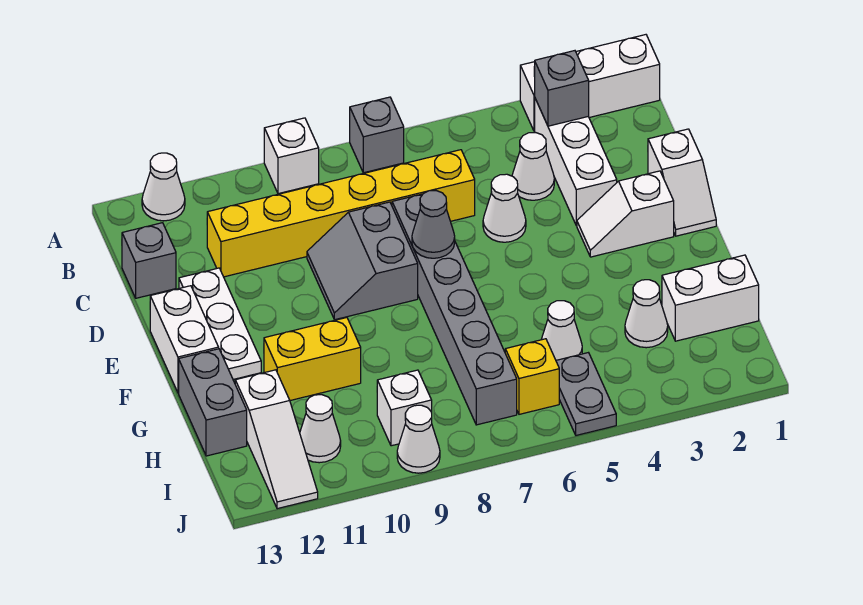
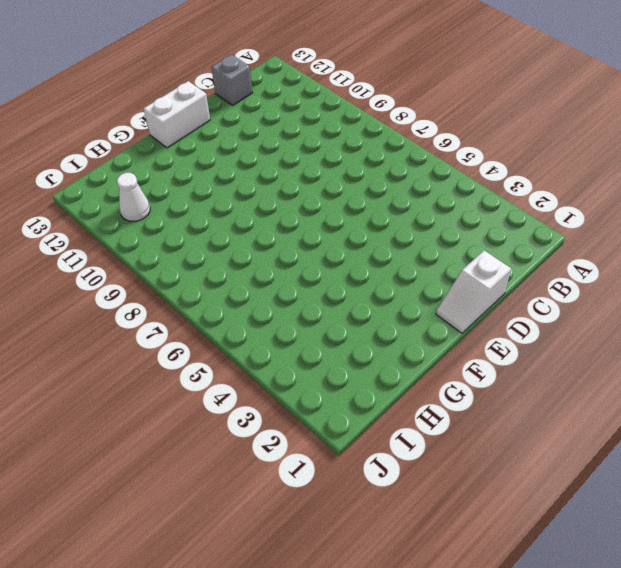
none -> white brick A1:A3 level 1
none -> grey brick A7 level 1
none -> white brick A9 level 1

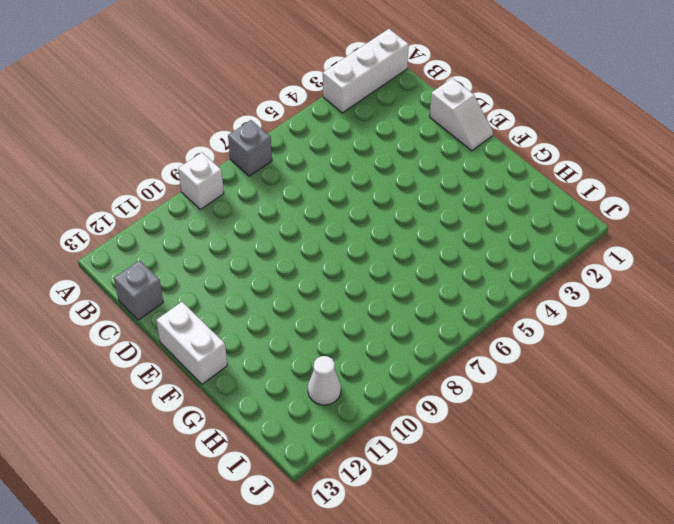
none -> white cone A12 level 1
none -> white brick B3:D3 level 1
none -> white cone C4 level 1

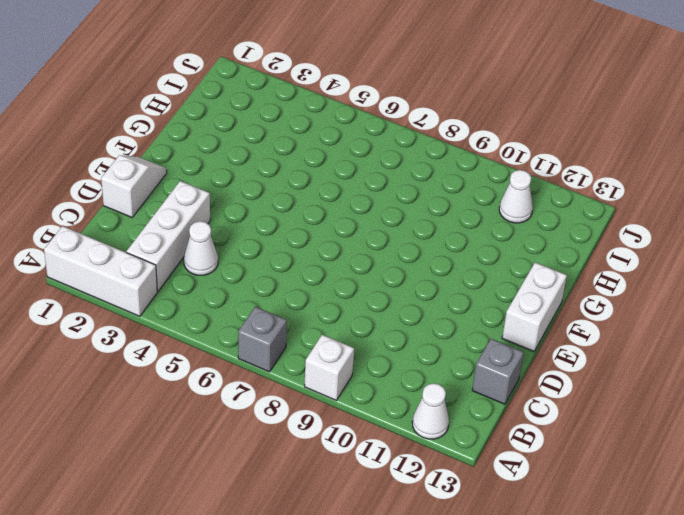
none -> yellow brick C6:C11 level 1
none -> white cone D5 level 1
none -> grey brick D7:I7 level 1

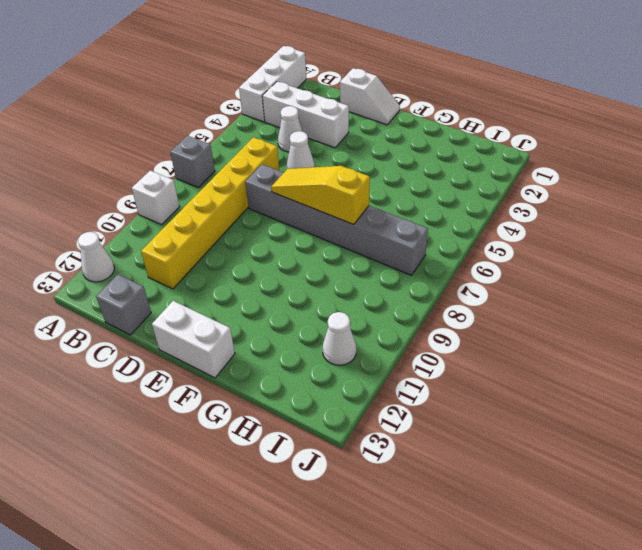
yellow slope E7:G7 level 2 top G -> grey cone E7 level 2
none -> grey slope D8:E9 level 1 top 8
none -> white plate D12:F12 level 1
none -> white slope E2:E3 level 1 top 2

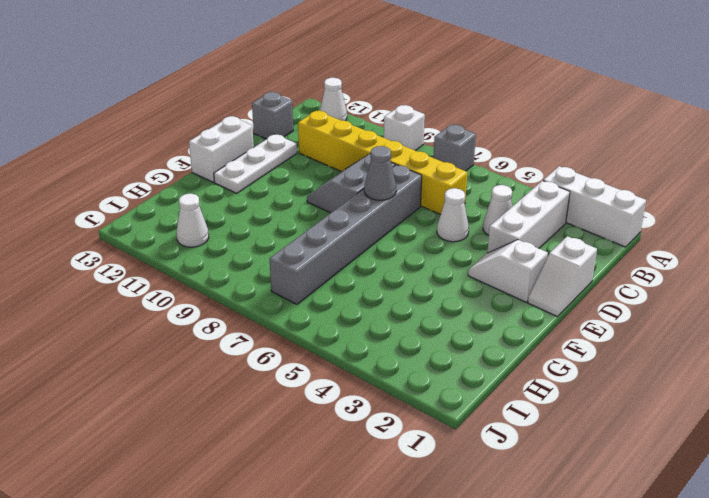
none -> yellow brick G10:G11 level 1
none -> grey brick G13:H13 level 1
none -> white brick H1:H2 level 1

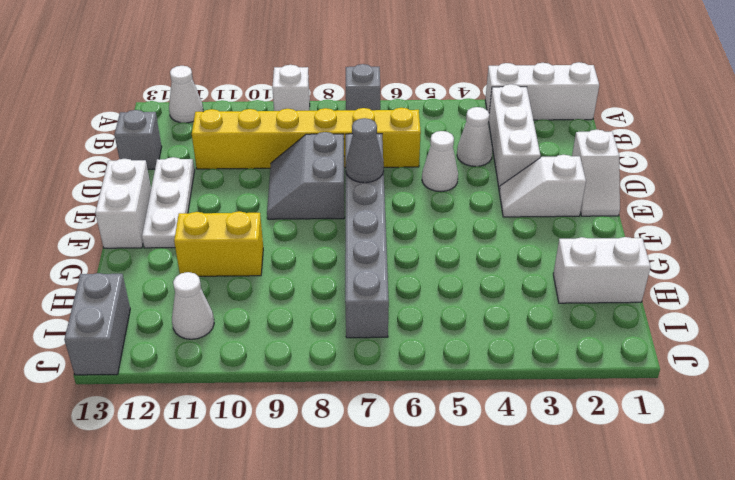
grey brick I13:J13 level 1 -> grey brick G13:H13 level 1
none -> white cone H3 level 1
none -> white cone H5 level 1
none -> white slope H12:J12 level 1 top H

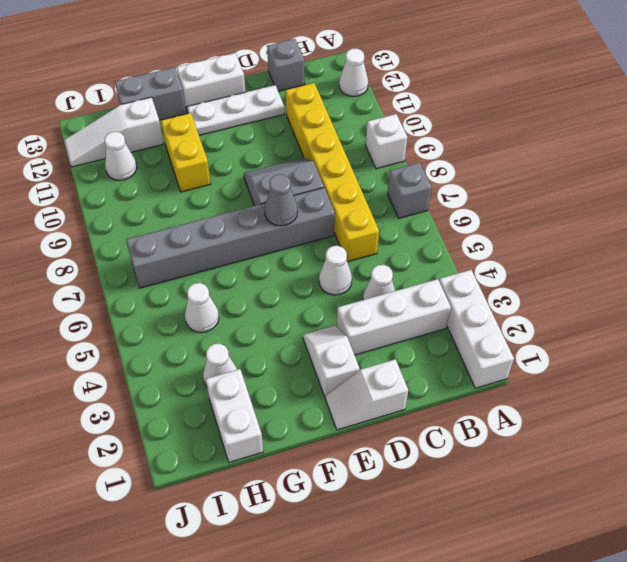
none -> grey plate I5:J5 level 1
none -> yellow brick I6 level 1
none -> white brick I9 level 1

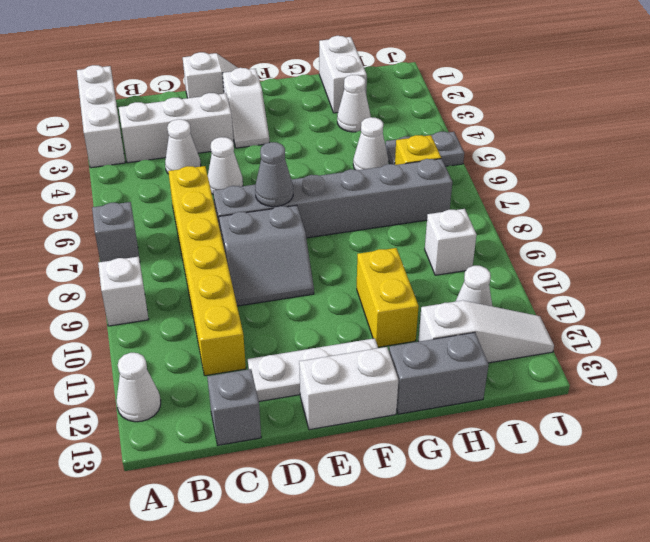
none -> white cone J9 level 1
none -> grey brick B3 level 2

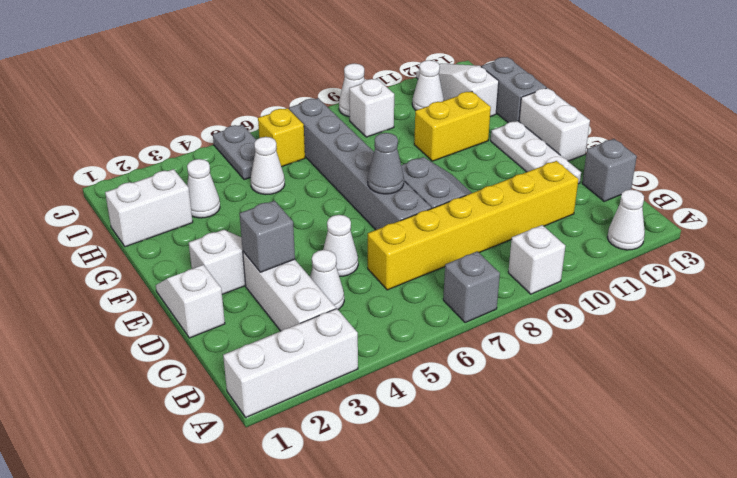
grey brick D3 level 2 -> grey brick B3 level 2

